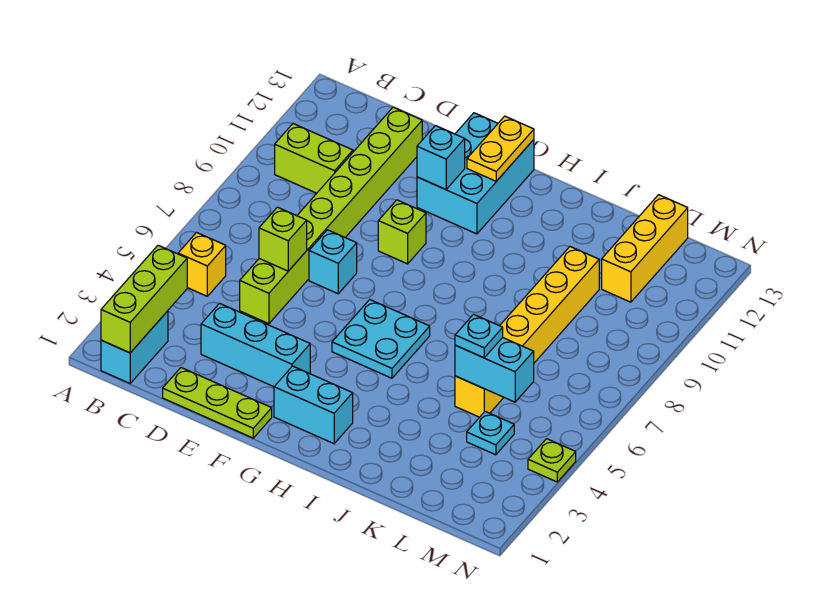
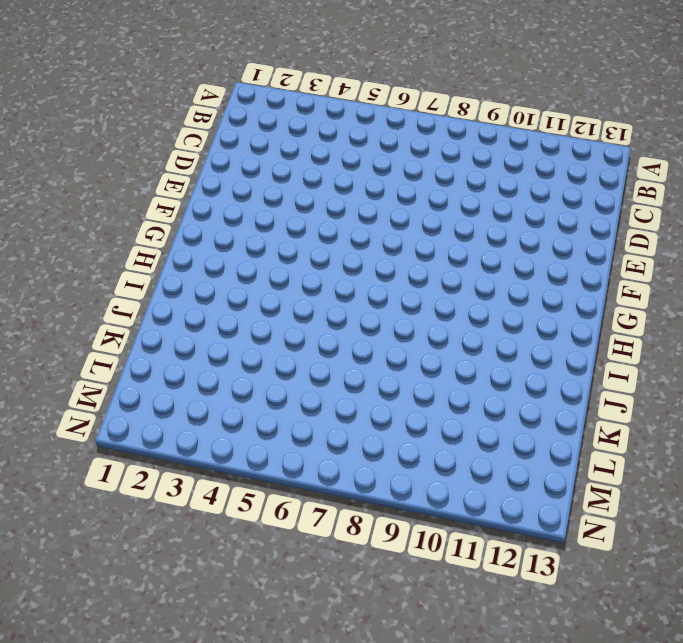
none -> cyan brick B1:B2 level 1
none -> yellow brick B5 level 1
none -> lime brick B10:C10 level 1

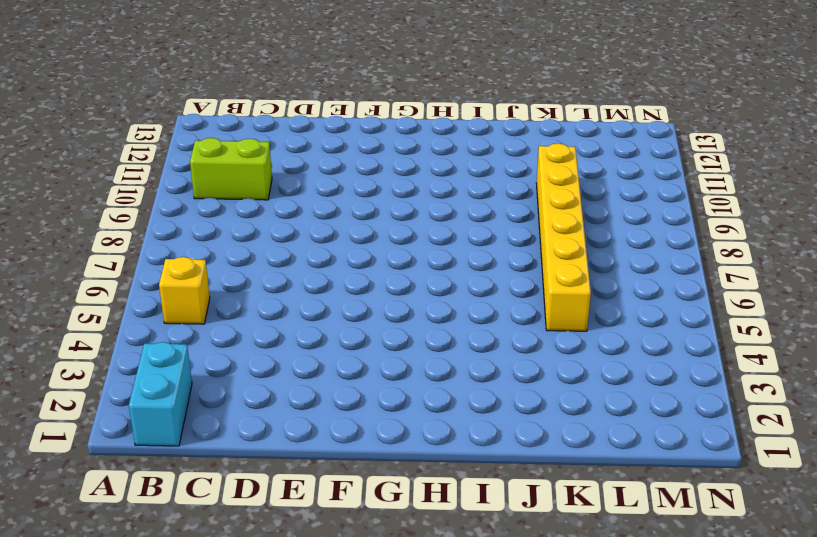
none -> lime plate D1:F1 level 1
none -> cyan brick D3:F3 level 1
none -> lime brick D5:D12 level 1

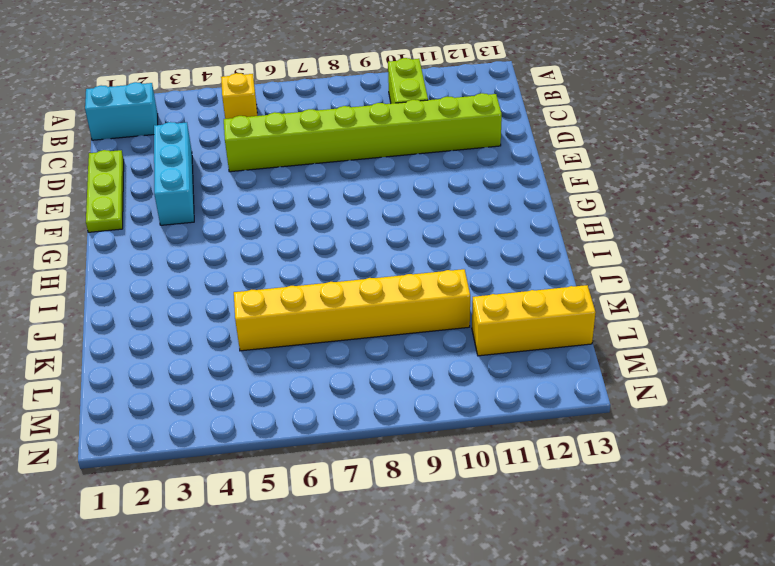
none -> cyan brick E7 level 1
none -> lime brick F9 level 1
none -> cyan brick F11:G13 level 1

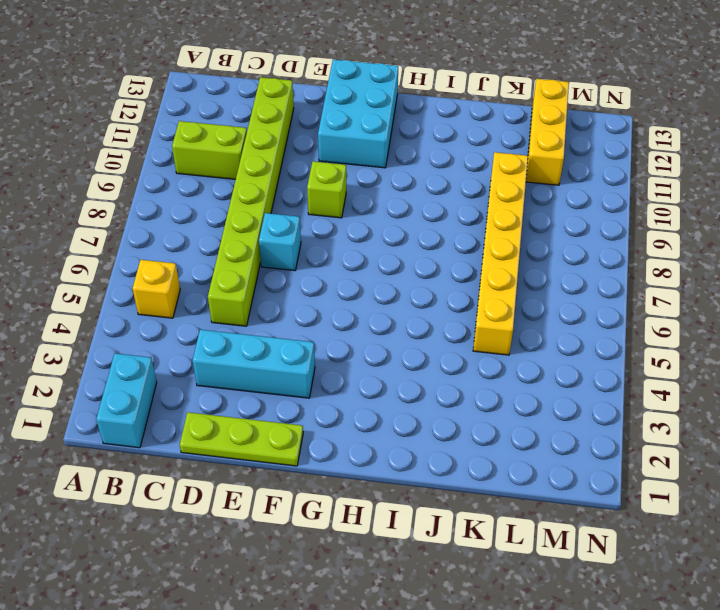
none -> cyan brick G2:H2 level 1
none -> cyan plate G5:H6 level 1
none -> cyan plate L4 level 1

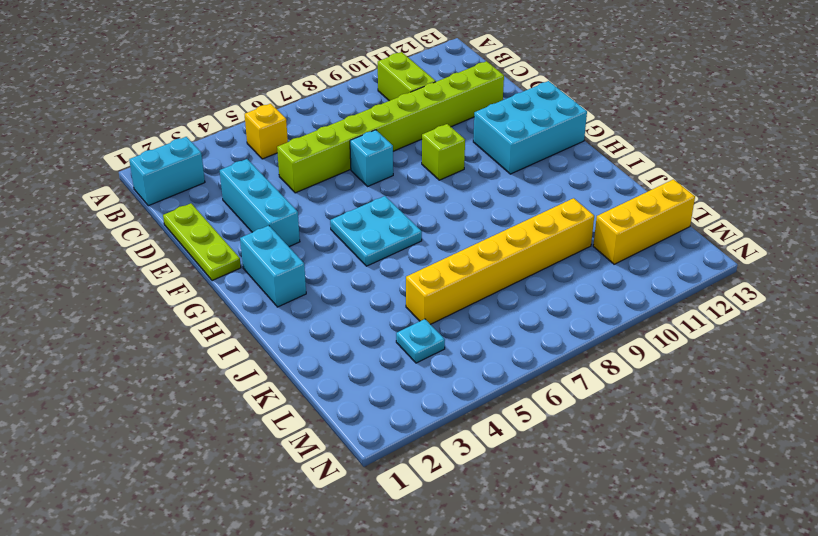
none -> lime plate N4 level 1
none -> lime brick B1:B3 level 2
none -> lime brick D6 level 2

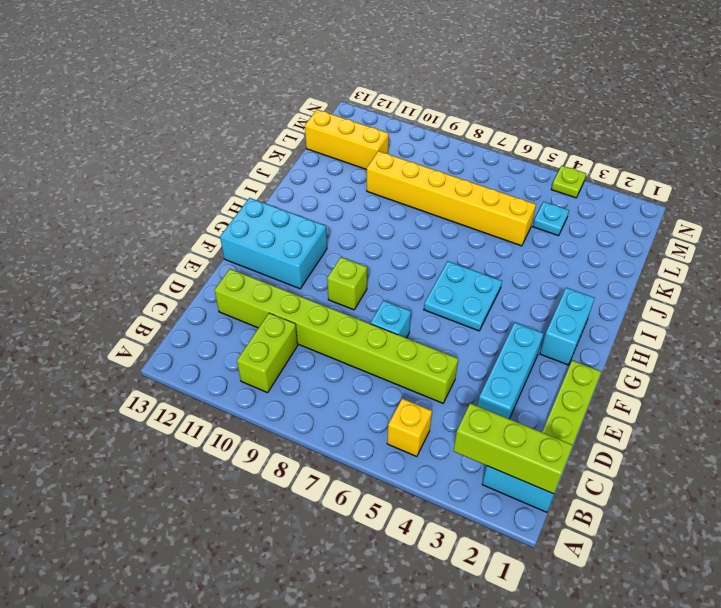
none -> lime brick D6 level 2
none -> cyan brick F11 level 2
none -> yellow plate G12:G13 level 2

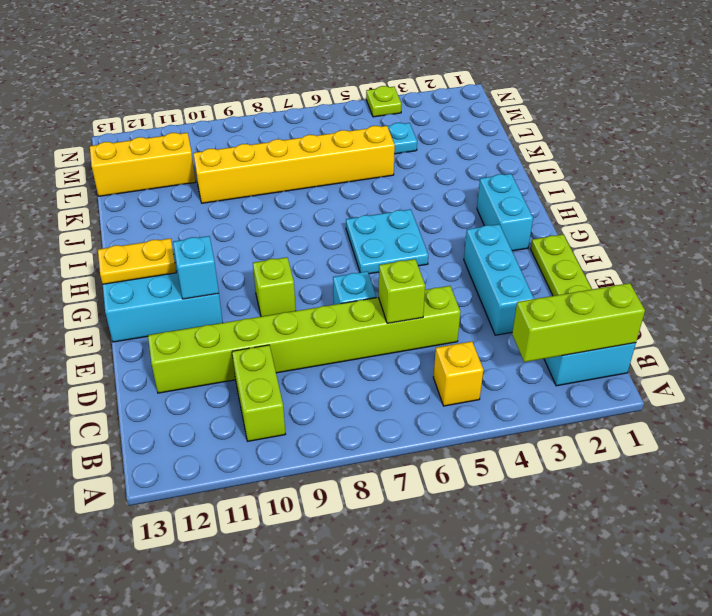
none -> cyan brick K5:L5 level 2
none -> cyan plate K5 level 3

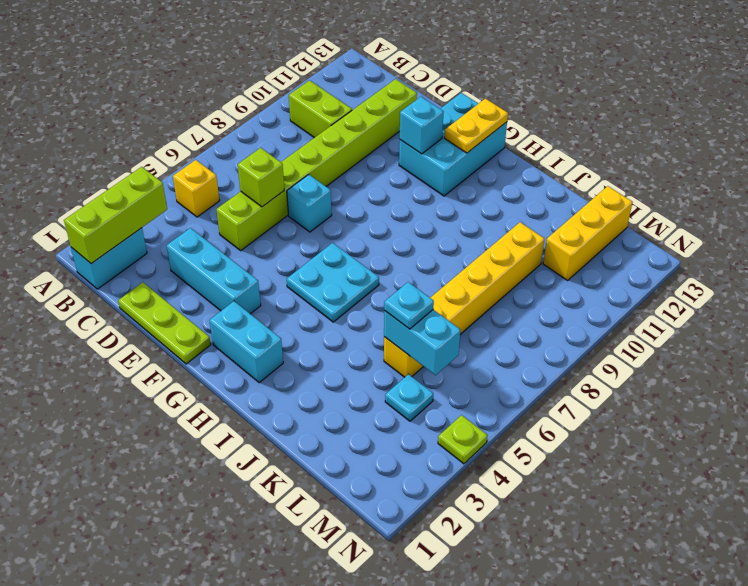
none -> lime brick F9 level 1

